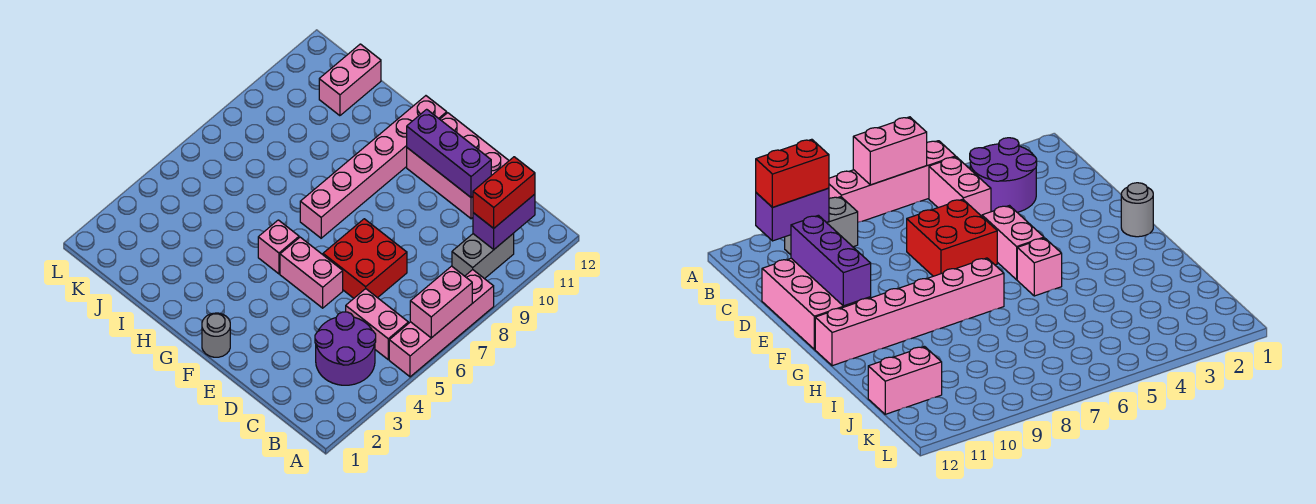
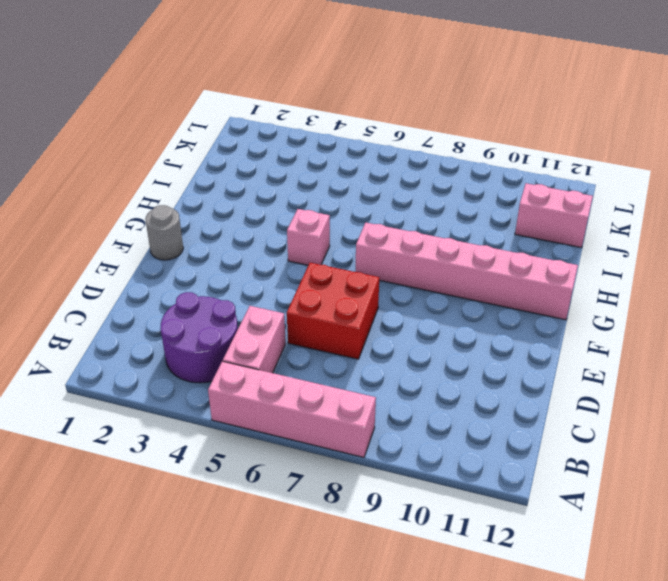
none -> grey brick B9:B10 level 1
none -> pink brick D11:F12 level 1
none -> pink brick E5:F5 level 1

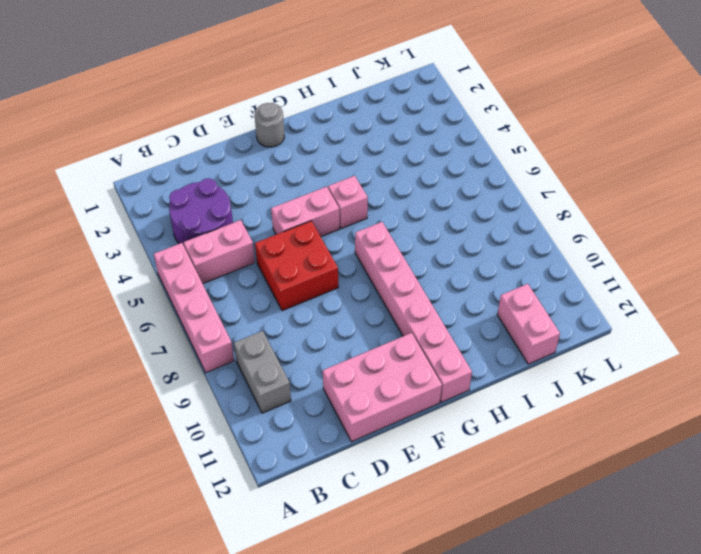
none -> pink brick A6:A7 level 2
none -> purple brick B10:B11 level 2
none -> purple brick D11:F11 level 2

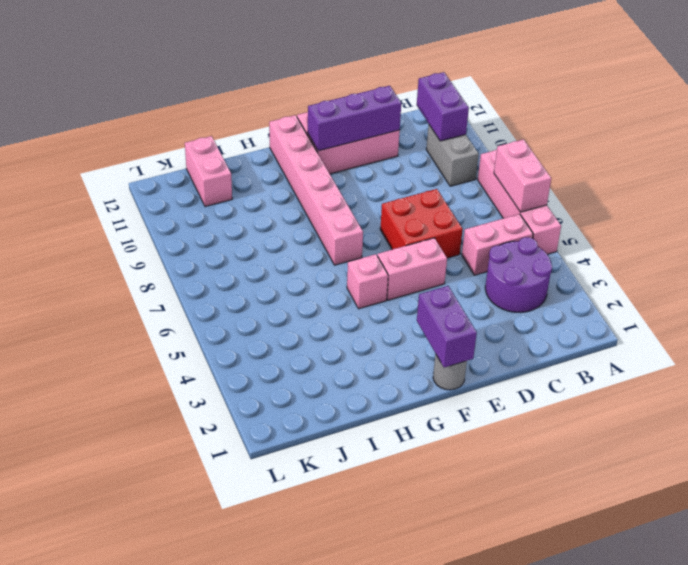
purple brick F1:F2 level 2 -> none
none -> red brick B10:B11 level 3

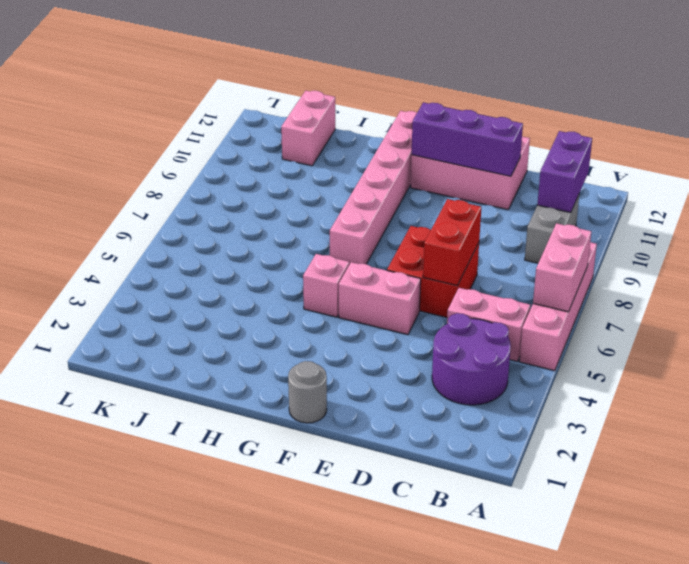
red brick D6:D7 level 2 -> red brick B10:B11 level 3

